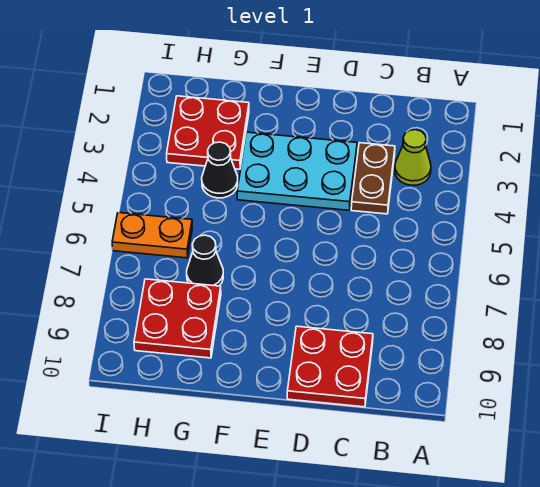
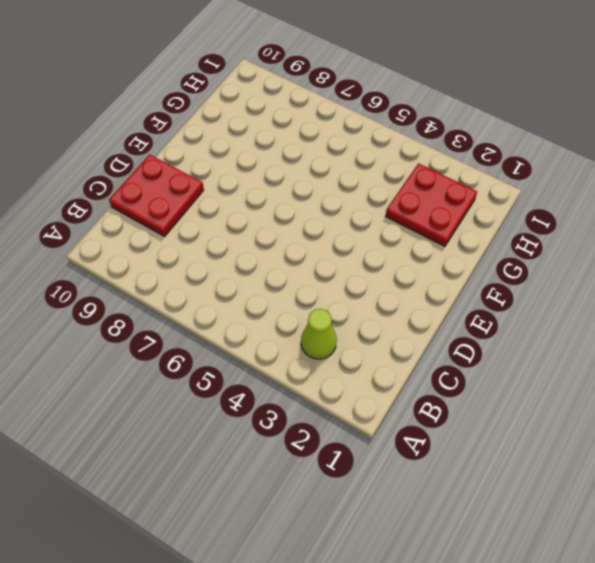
none -> brown plate C3:C4 level 1
none -> cyan plate D3:F4 level 1

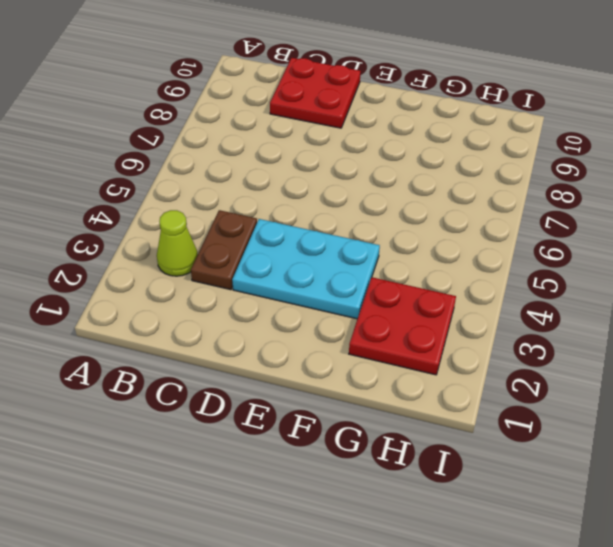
none -> black cone G4 level 1
none -> black cone G7 level 1

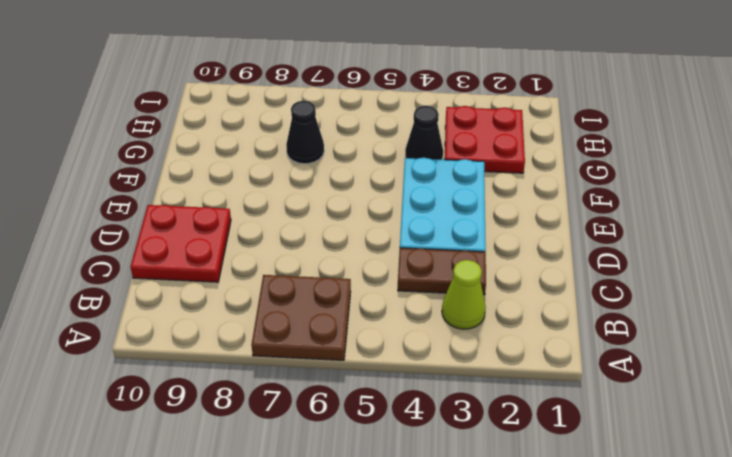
brown plate A6:B7 level 1 -> none
none -> red plate G8:H9 level 1
none -> orange plate H6:I6 level 1

